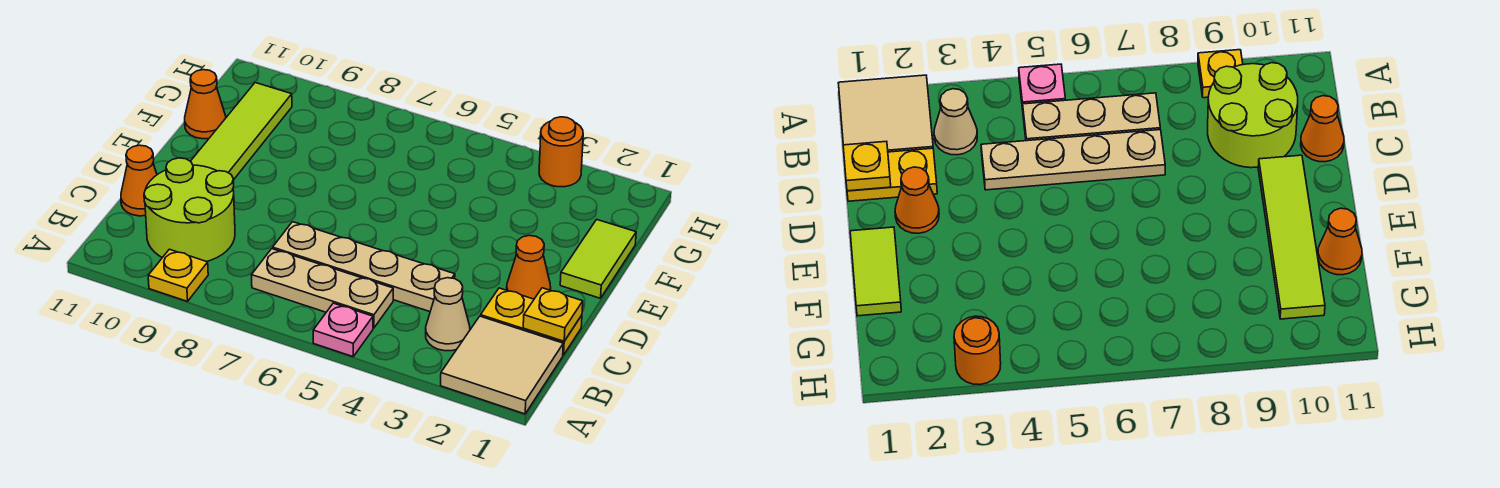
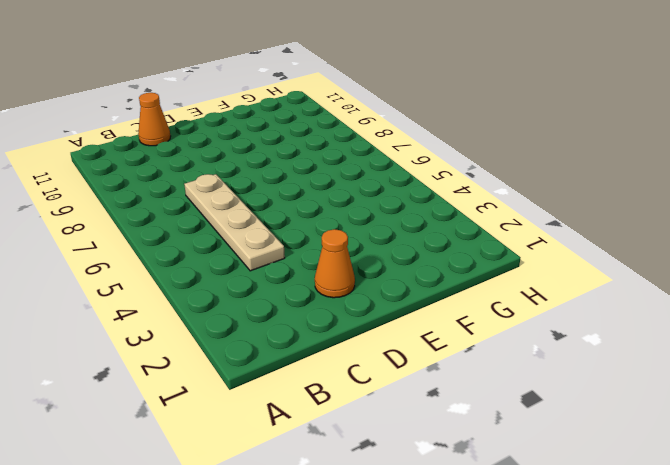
none -> tan tile A1:B2 level 1
none -> pink plate A5 level 1
none -> yellow plate A9 level 1

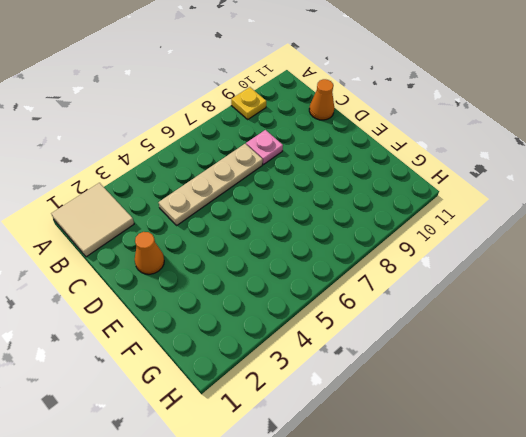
pink plate C8 level 1 -> pink plate A5 level 1
none -> tan cone B3 level 1
none -> tan plate B5:B7 level 1
none -> lime round brick B9:C10 level 1

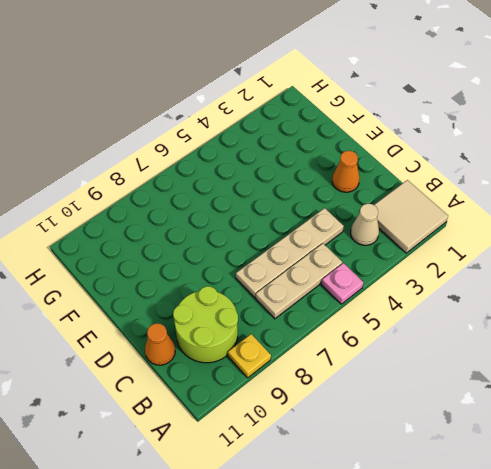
none -> yellow plate C1:C2 level 1
none -> lime tile D10:G10 level 1
none -> lime tile E1:F1 level 1

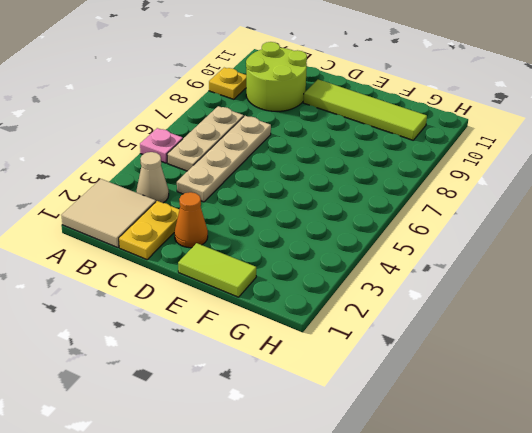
none -> orange cone C11 level 1
none -> orange cone F11 level 1
none -> orange round brick H3 level 1

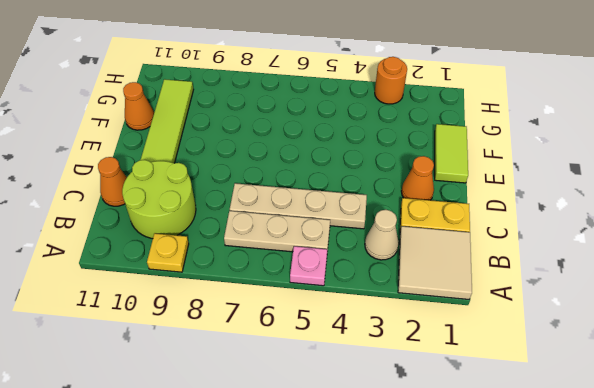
none -> yellow plate C1 level 2

